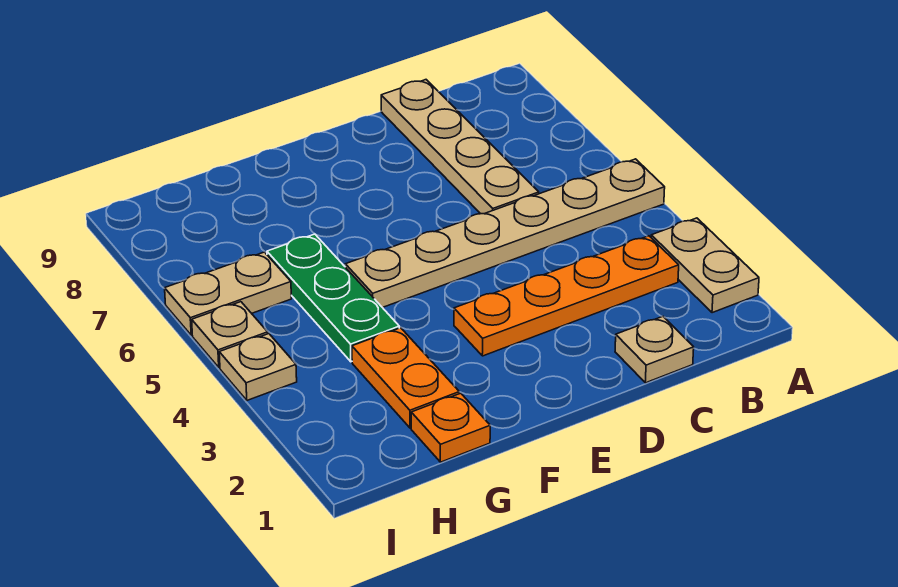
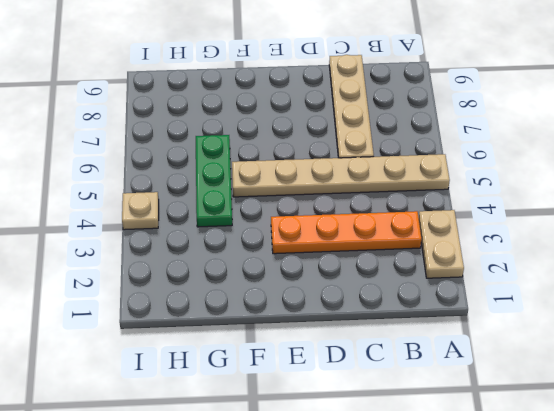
none -> tan plate C1 level 1
none -> orange plate G1 level 1

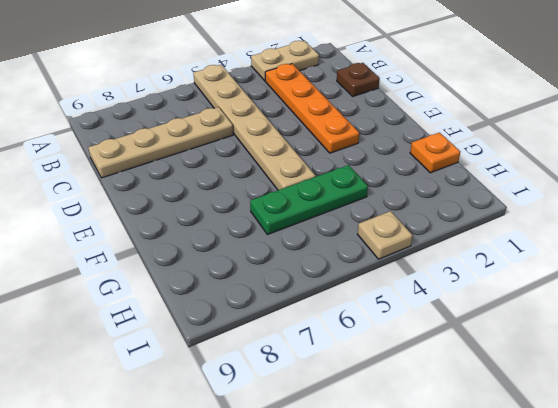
brown plate C1 level 1 -> tan plate C1 level 1
none -> orange plate G2:G3 level 1
none -> tan plate H6:I6 level 1

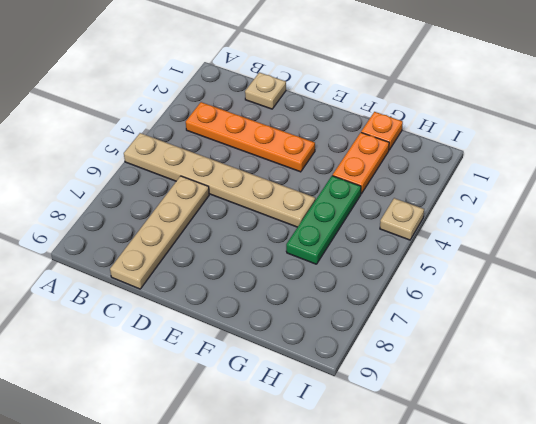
none -> tan plate A2:A3 level 1
none -> tan plate H6:I6 level 1

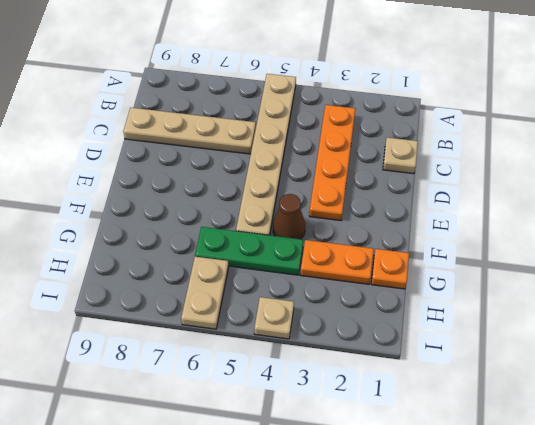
brown cone F4 level 1 -> none
none -> tan plate A2:A3 level 1
none -> tan plate I5 level 1

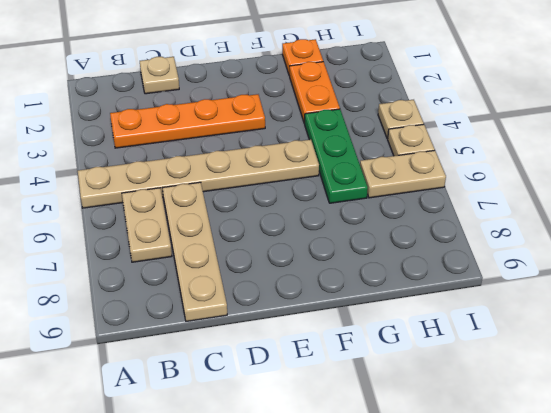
tan plate B6:B7 level 1 -> tan plate A2:A3 level 1

